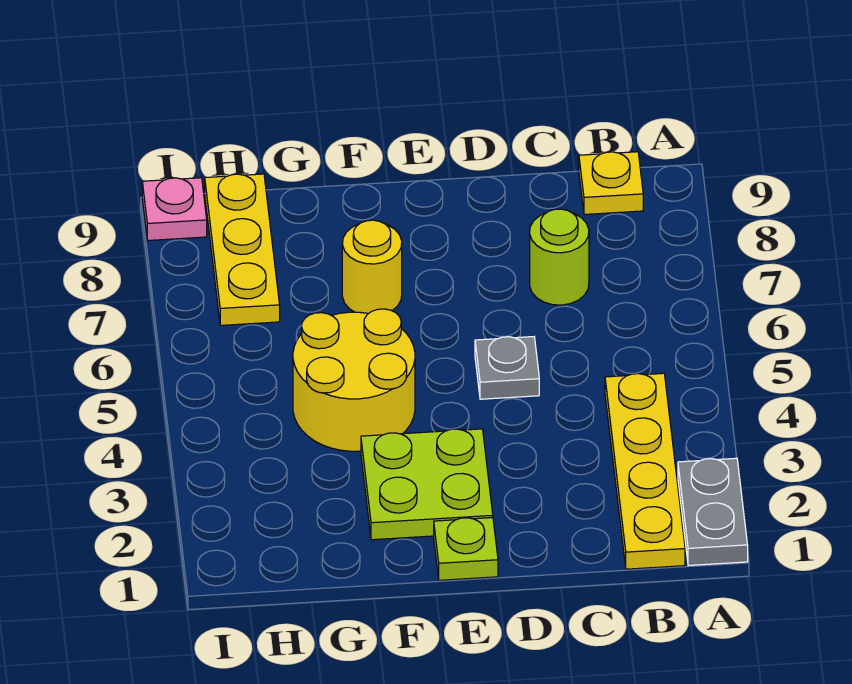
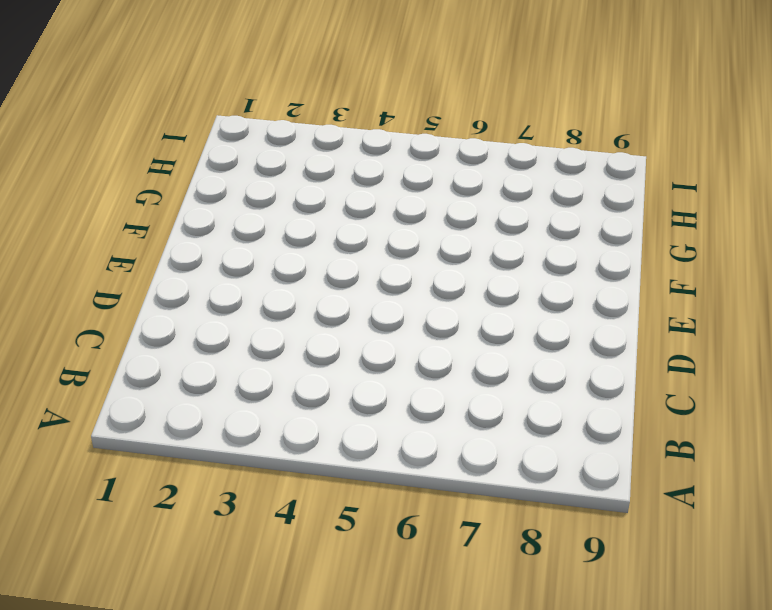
none -> grey plate A1:A2 level 1
none -> yellow plate B1:B4 level 1

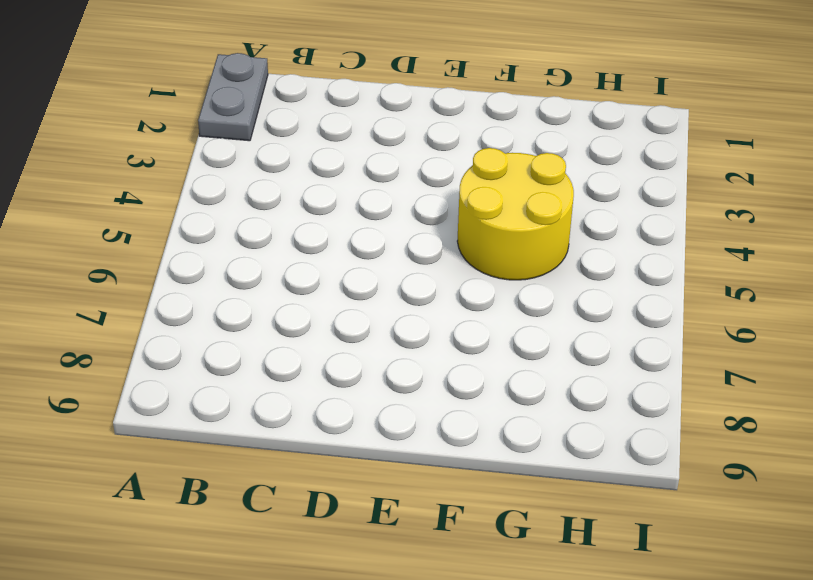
none -> yellow plate B1:B4 level 1
none -> yellow plate B9 level 1

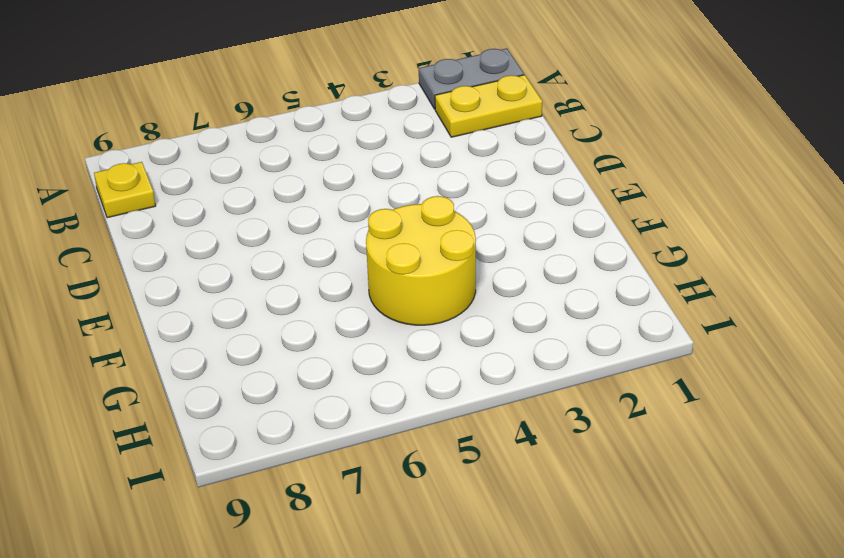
yellow plate B1:B2 level 1 -> yellow plate B1:B4 level 1
none -> lime round brick C7 level 1
none -> grey plate D5 level 1

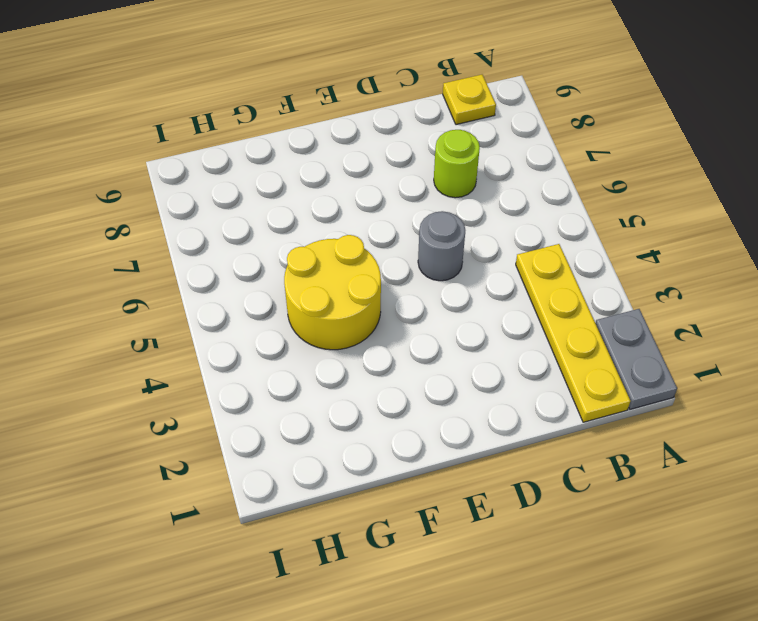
grey round brick D5 level 1 -> grey plate D5 level 1
none -> lime plate E1 level 1
none -> lime plate E2:F3 level 1

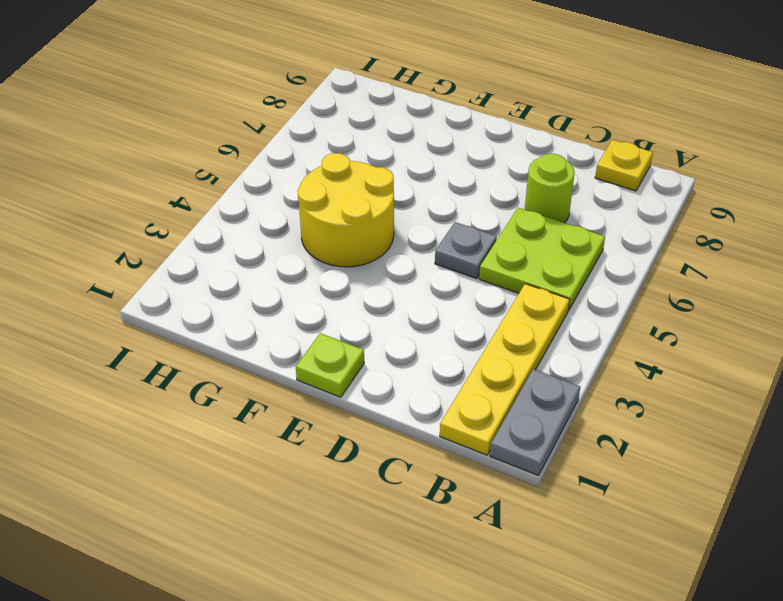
lime plate B5:C6 level 1 -> lime plate E2:F3 level 1
none -> yellow round brick F7 level 1
none -> yellow plate H7:H9 level 1

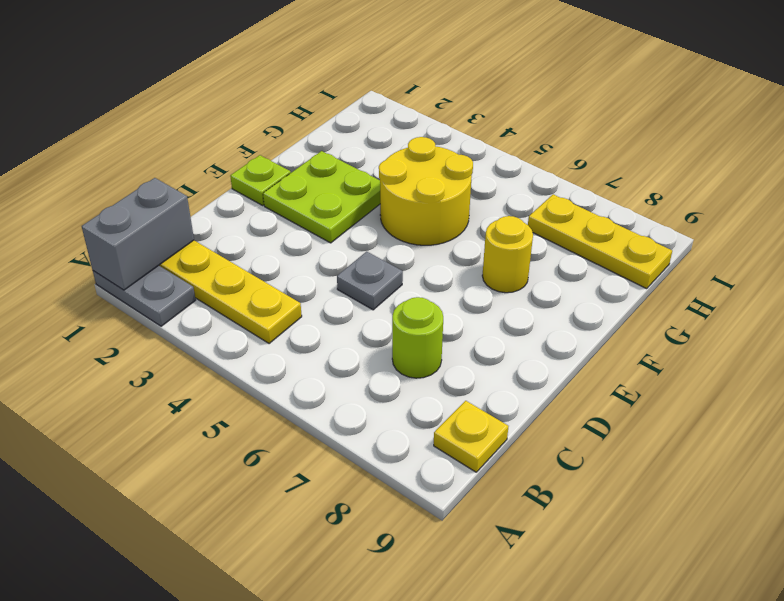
grey brick A1:B1 level 2 -> none
none -> pink plate I9 level 1

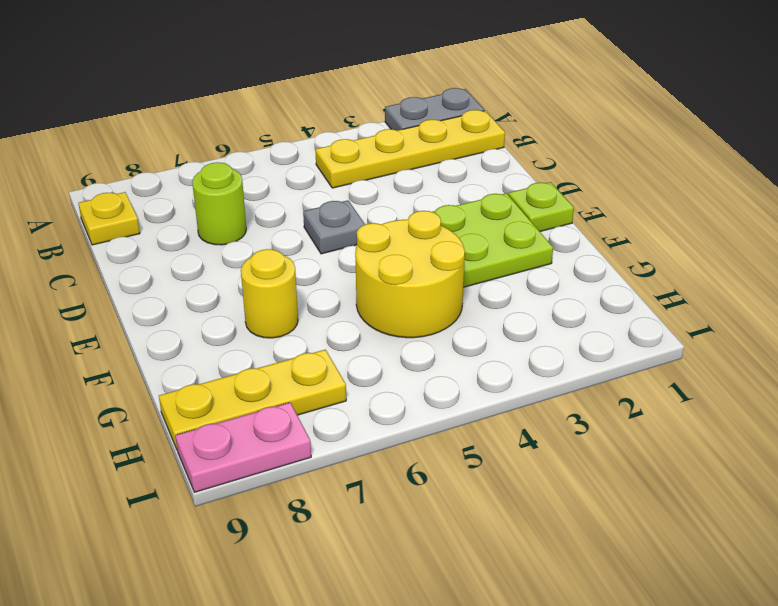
pink plate I8:I9 level 1 -> pink plate I9 level 1

